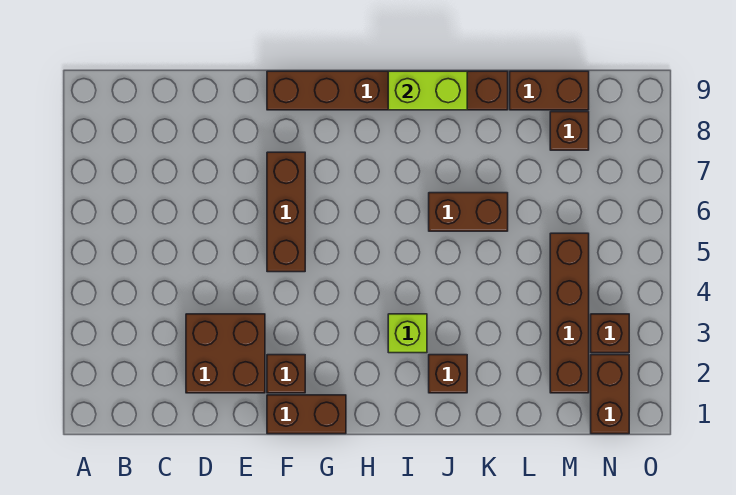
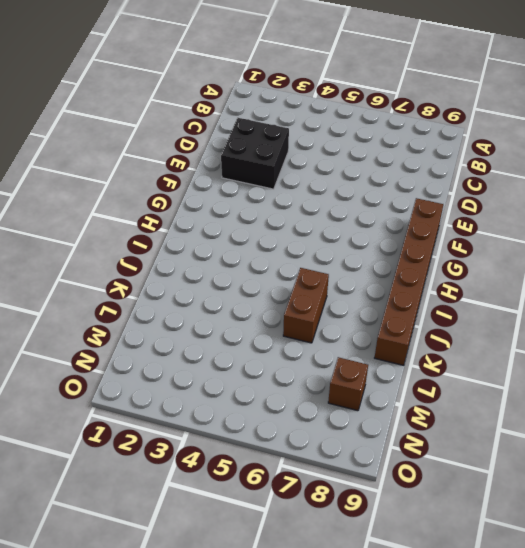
black brick D2:E3 level 1 -> brown brick D2:E3 level 1
none -> brown brick F1:G1 level 1
none -> brown brick F2 level 1
none -> brown brick F5:F7 level 1

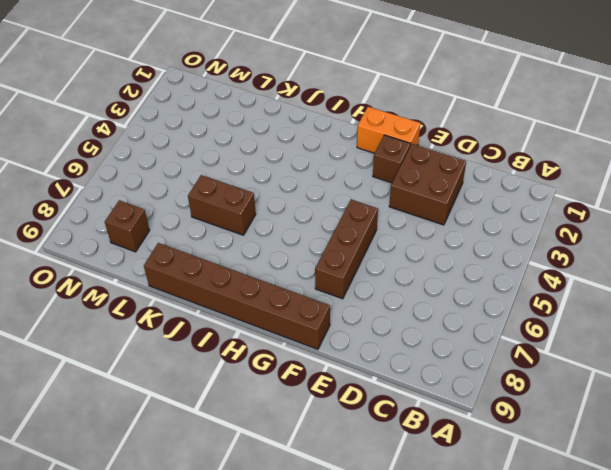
orange brick F1:G1 level 1 -> brown brick F1:G1 level 1
none -> lime brick I3 level 1
none -> brown brick J2 level 1
none -> brown brick L9:M9 level 1

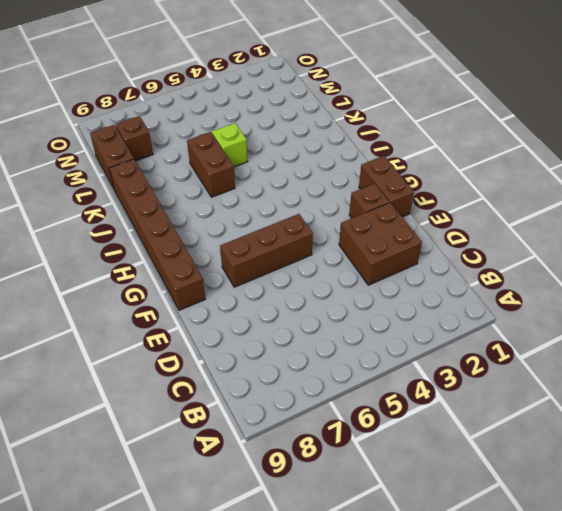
lime brick K5 level 1 -> lime brick I3 level 1
none -> brown brick J2 level 1
none -> brown brick M2:M5 level 1
none -> brown brick N1:N2 level 1

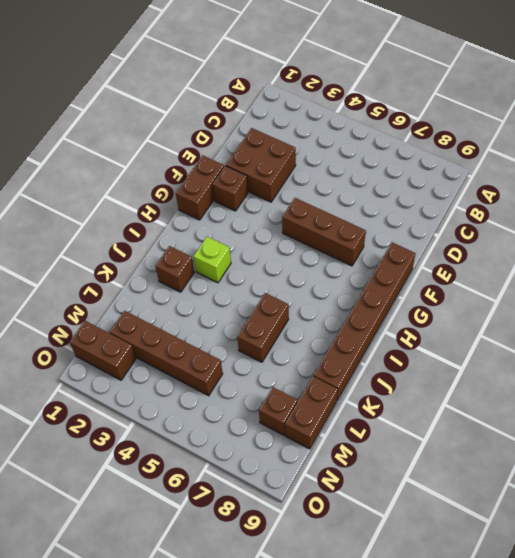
none -> brown brick N3 level 1
none -> lime brick I9:J9 level 2

